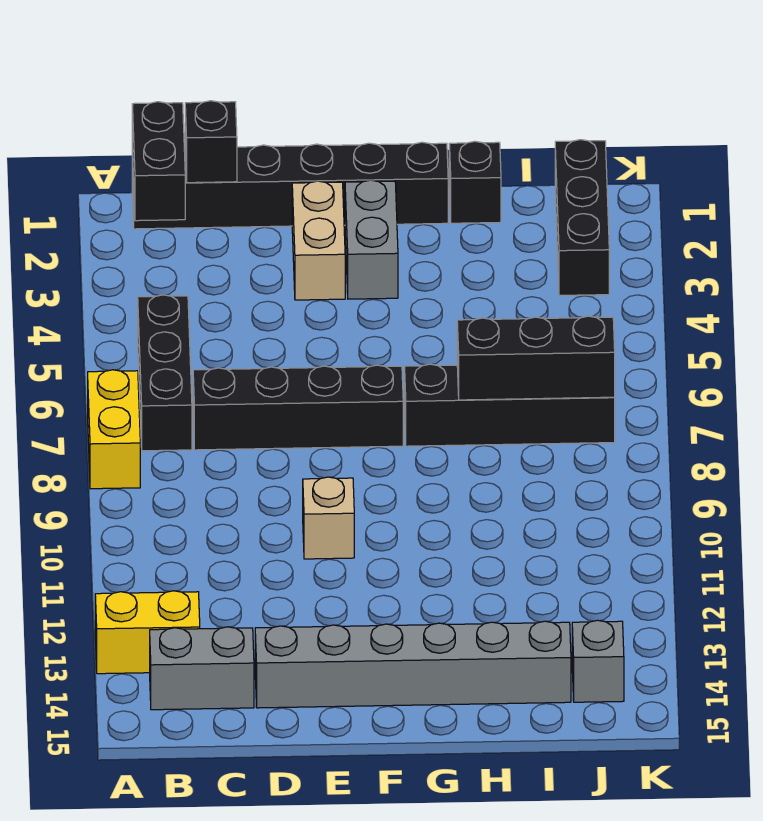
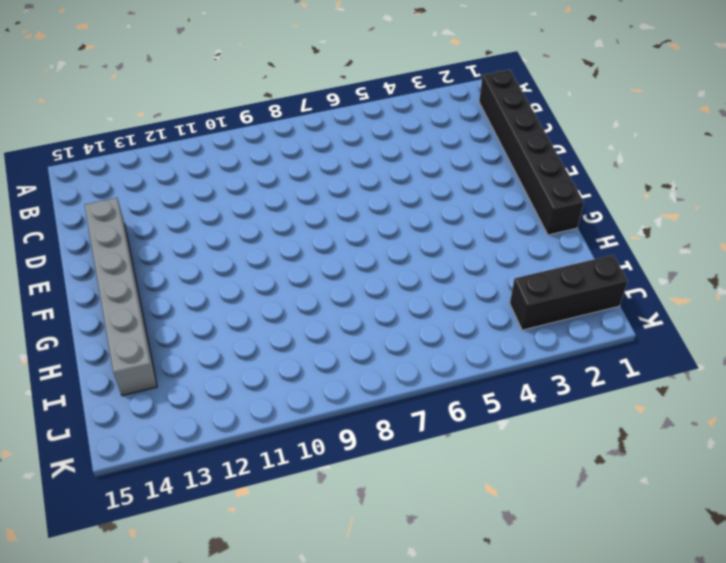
none -> yellow brick A7:A8 level 1
none -> yellow brick A13:B13 level 1
none -> black brick B5:B7 level 1

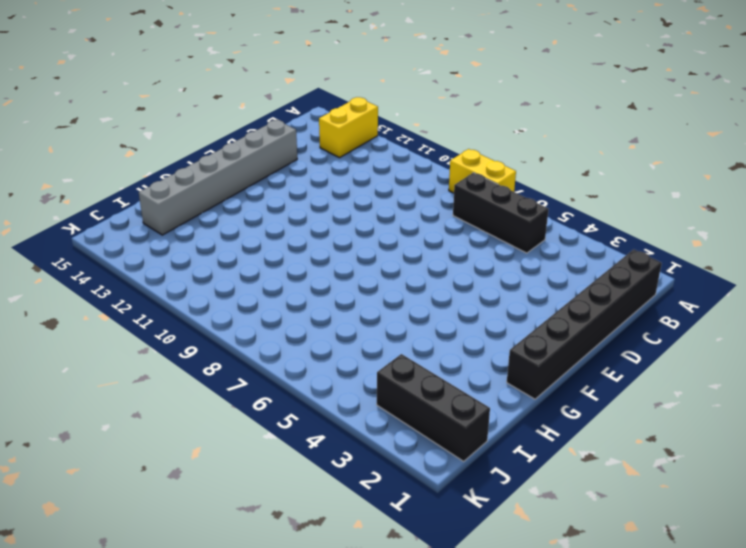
none -> grey brick B14:C14 level 1
none -> black brick C7:F7 level 1
none -> tan brick E2:E3 level 1

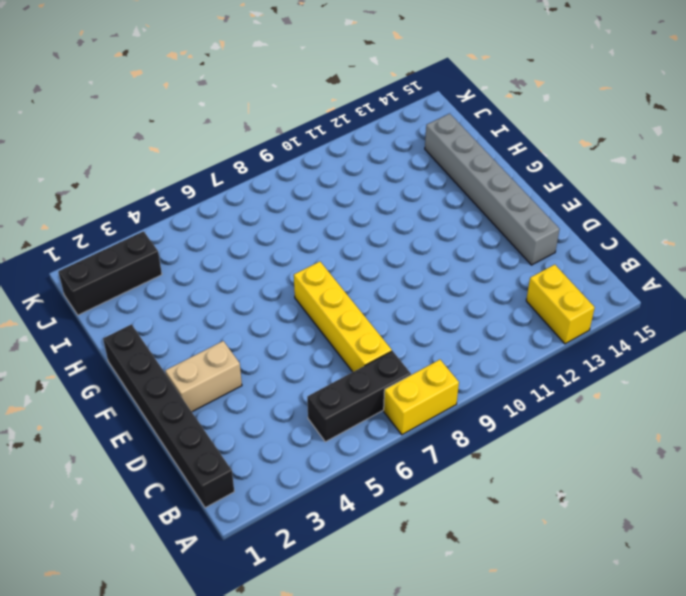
yellow brick C7:F7 level 1 -> black brick C7:F7 level 1
none -> grey brick B14:C14 level 1
none -> tan brick E10 level 1
none -> grey brick F2:F3 level 1

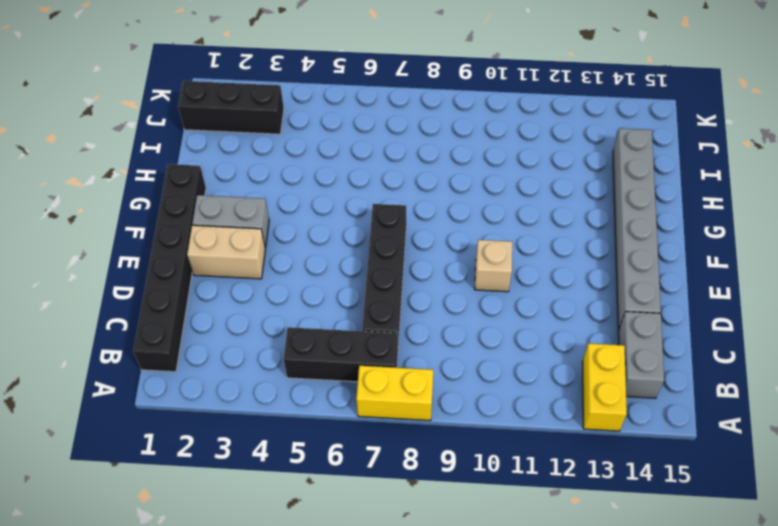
none -> black brick G7:J7 level 1
none -> black brick H1 level 1
none -> grey brick J14 level 1

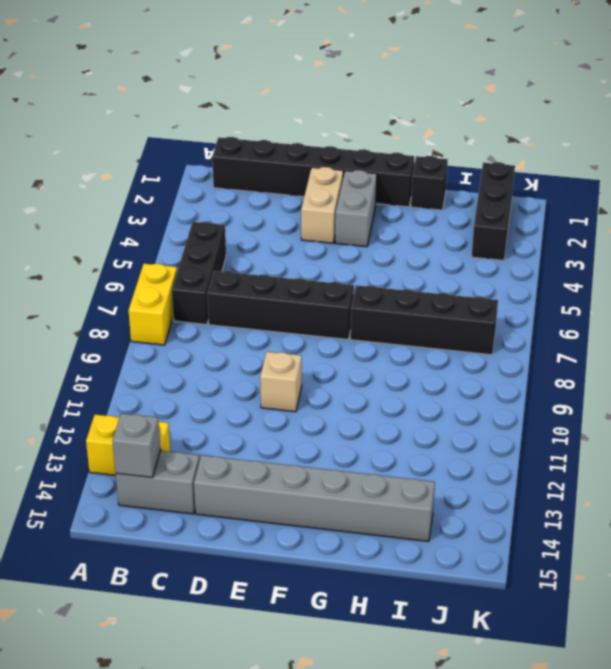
grey brick B14 level 2 -> grey brick J14 level 1
none -> black brick B1:B2 level 2
none -> black brick C1 level 2
none -> black brick H7:J7 level 2

